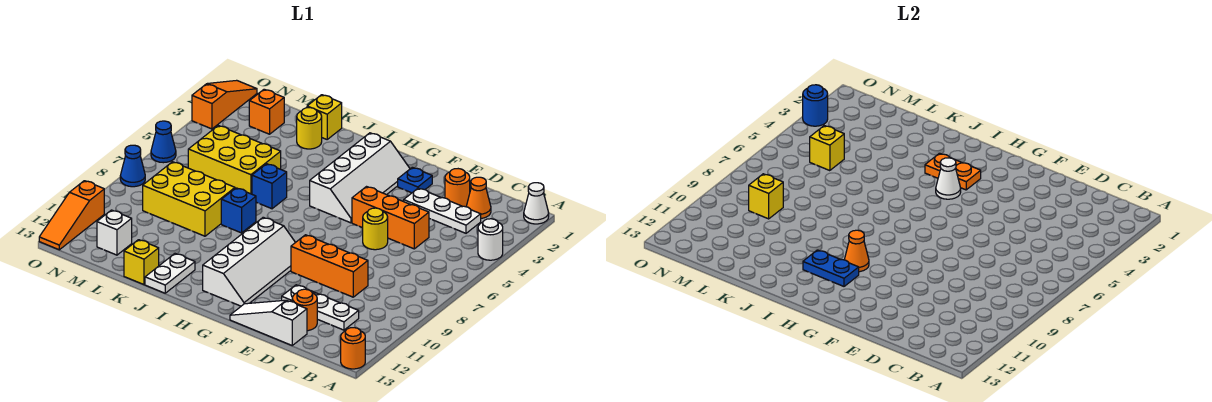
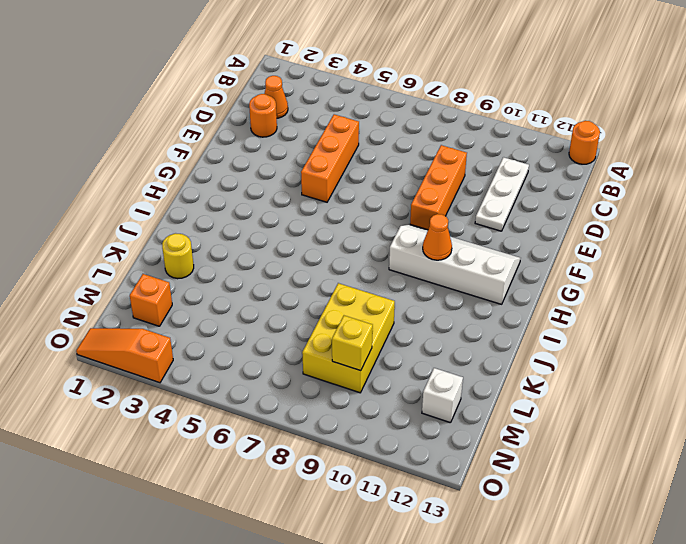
none -> white cone A1 level 1
none -> white round brick A4 level 1
none -> white plate C3:E3 level 1
none -> orange round brick D12 level 1

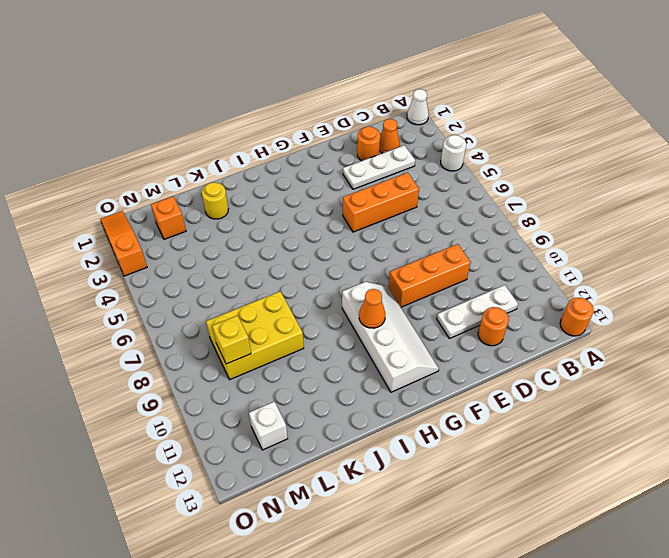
none -> white slope D13:F13 level 1 top D
none -> yellow round brick E6 level 1
none -> blue plate F2 level 1
none -> white slope G2:H5 level 1 top H

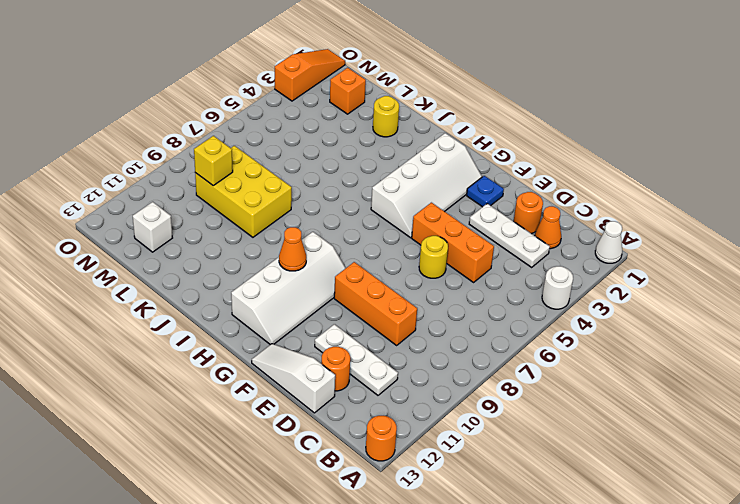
none -> blue brick J6 level 1
none -> blue brick J8 level 1
none -> white plate J12:J13 level 1
none -> yellow brick K1 level 1

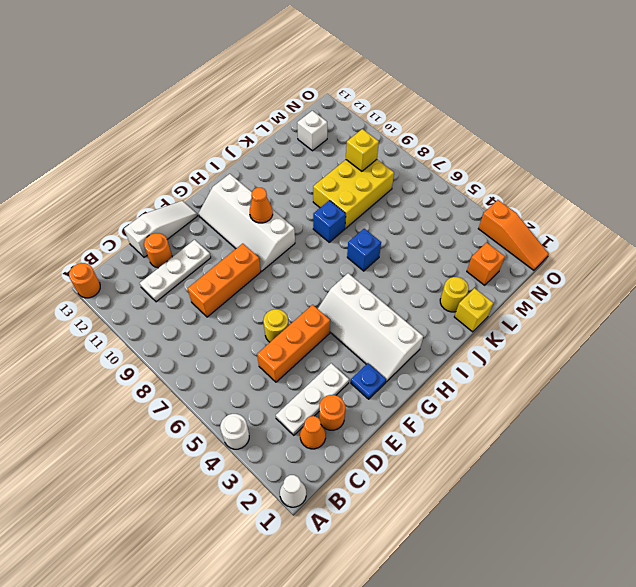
none -> white plate J12:J13 level 1
none -> yellow brick K5:M6 level 1
none -> yellow brick K13 level 1
none -> blue cone O6 level 1

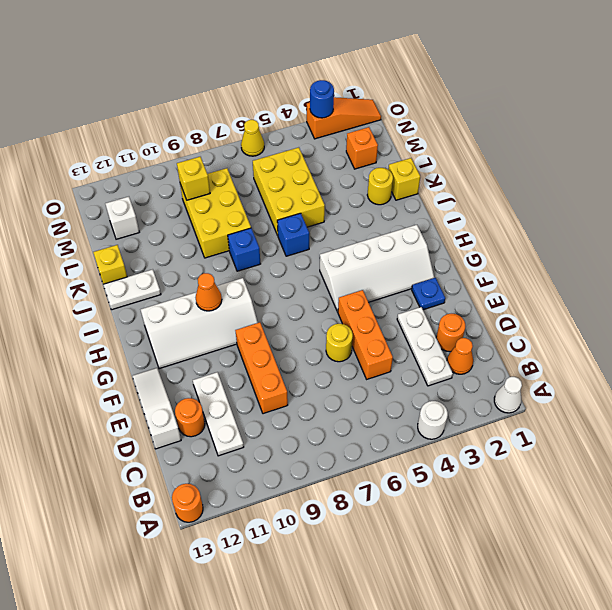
yellow cone O6 level 1 -> blue cone O6 level 1
none -> blue cone O8 level 1
none -> orange slope O11:O13 level 1 top 11
none -> orange plate H3:I3 level 2
none -> white cone H4 level 2

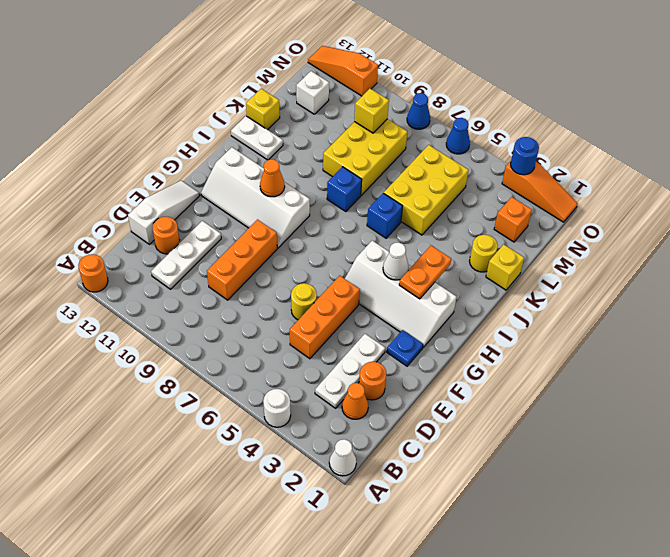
none -> blue plate H11:I11 level 2
none -> yellow brick M5 level 2

